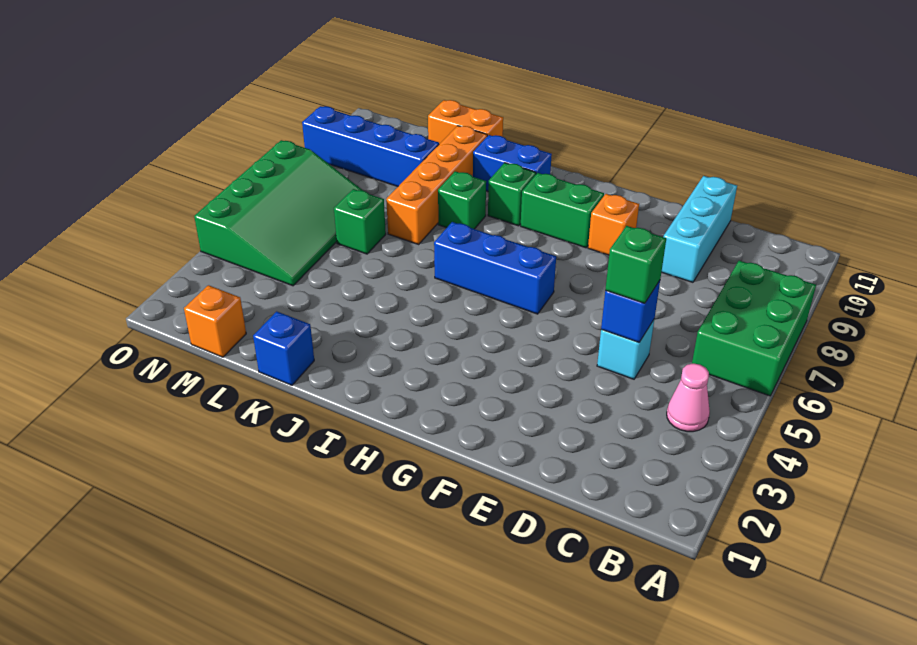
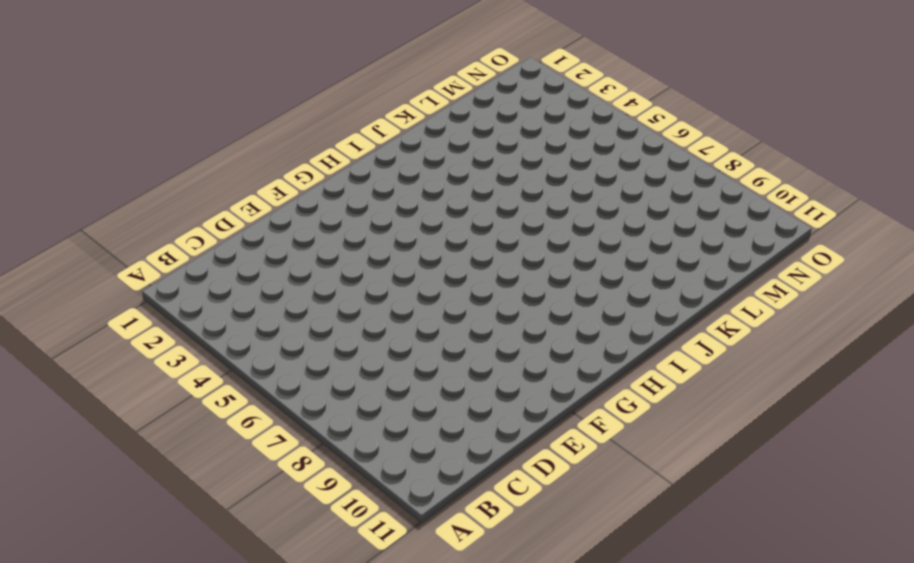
none -> green brick A6:B8 level 1
none -> pink cone B4 level 1
none -> cyan brick D5 level 1

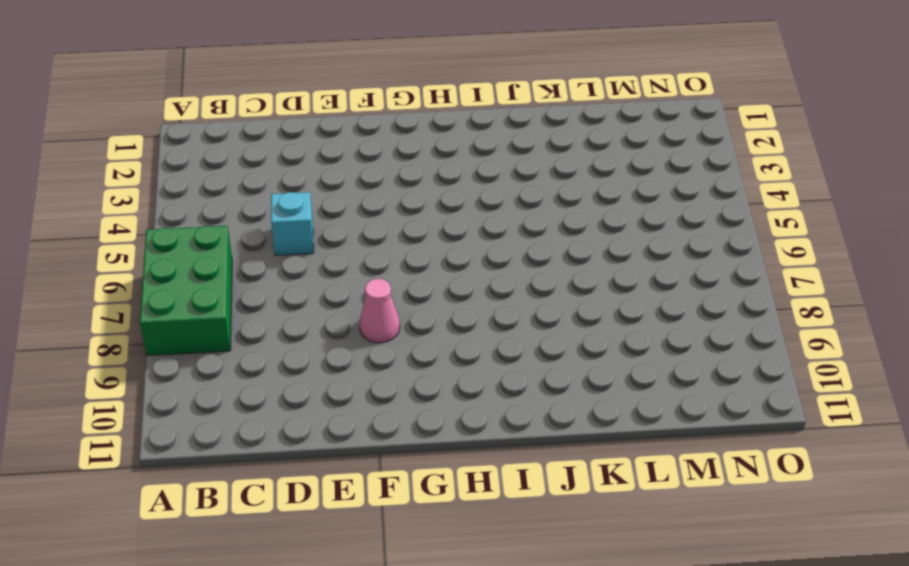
pink cone F8 level 1 -> pink cone B4 level 1
none -> cyan brick D9:D11 level 1
none -> orange brick F9 level 1
none -> blue brick G6:I6 level 1

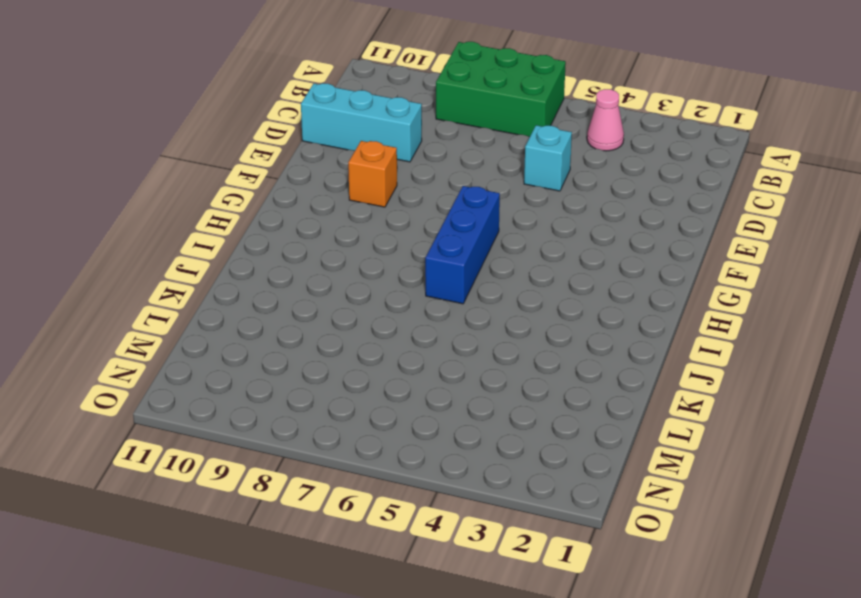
none -> green brick G9:H9 level 1
none -> green brick I9 level 1
none -> blue brick I10:J10 level 1

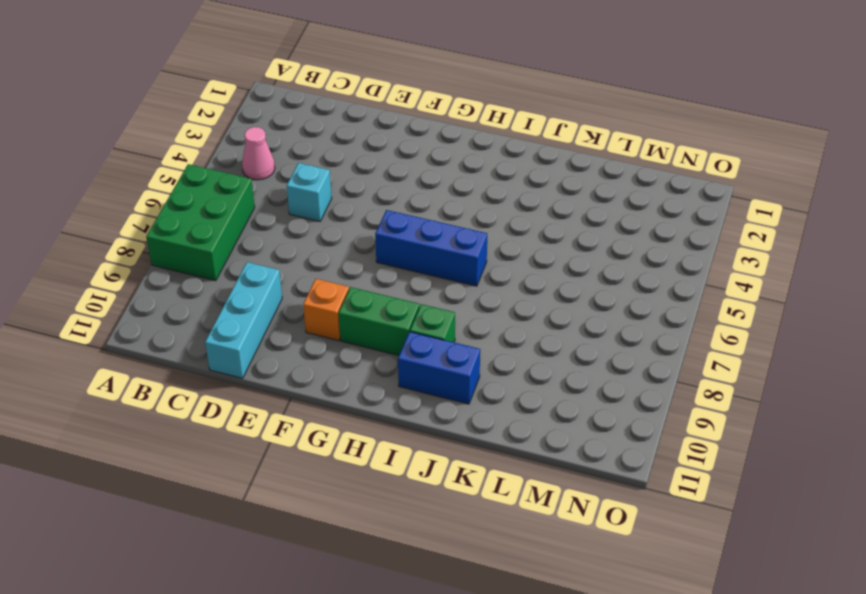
none -> green brick J8 level 1
none -> blue brick K1 level 1
none -> orange brick K7:K10 level 1

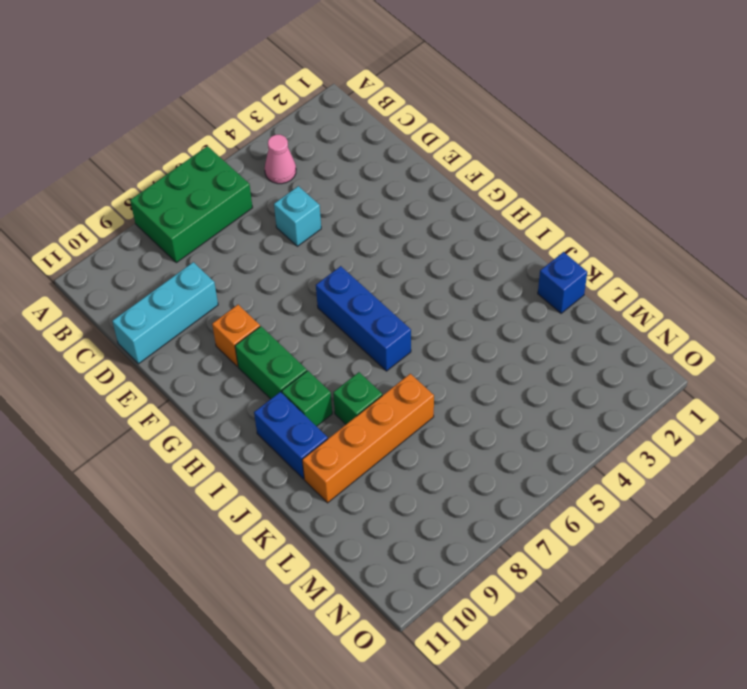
none -> orange brick K11:L11 level 1
none -> green brick L6 level 1
none -> blue brick L9:O9 level 1

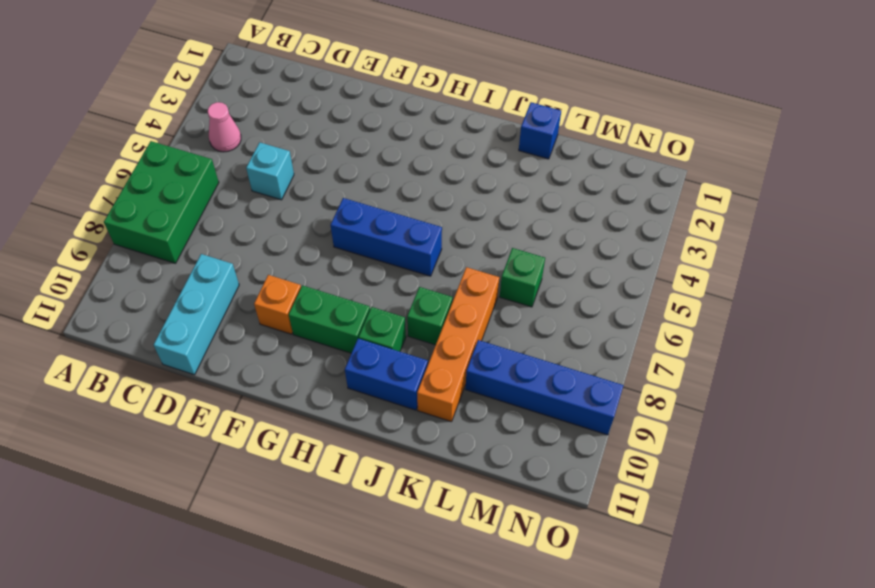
none -> orange brick K11:L11 level 1
none -> orange brick M1 level 1
none -> green slope M4:O7 level 1 top O

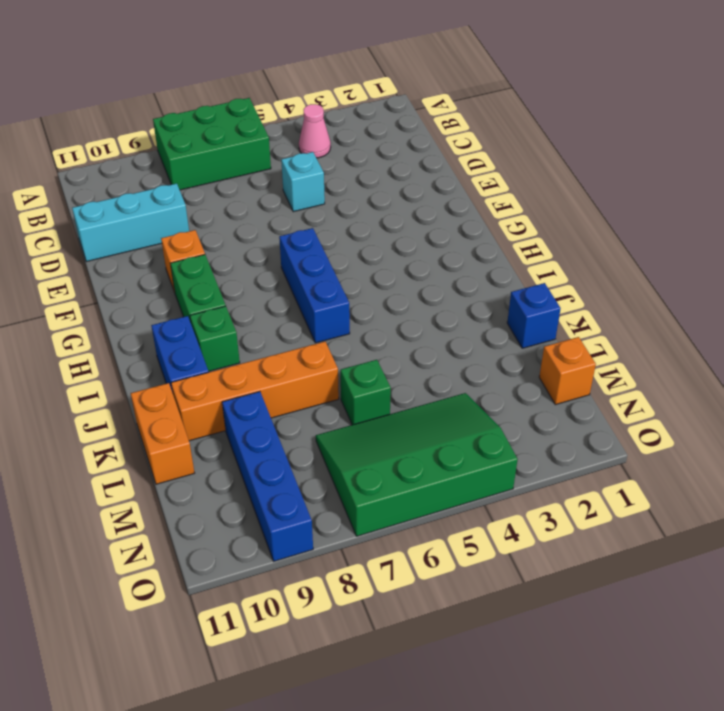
none -> green brick J8 level 1
none -> blue brick D5 level 2
none -> green brick D5 level 3

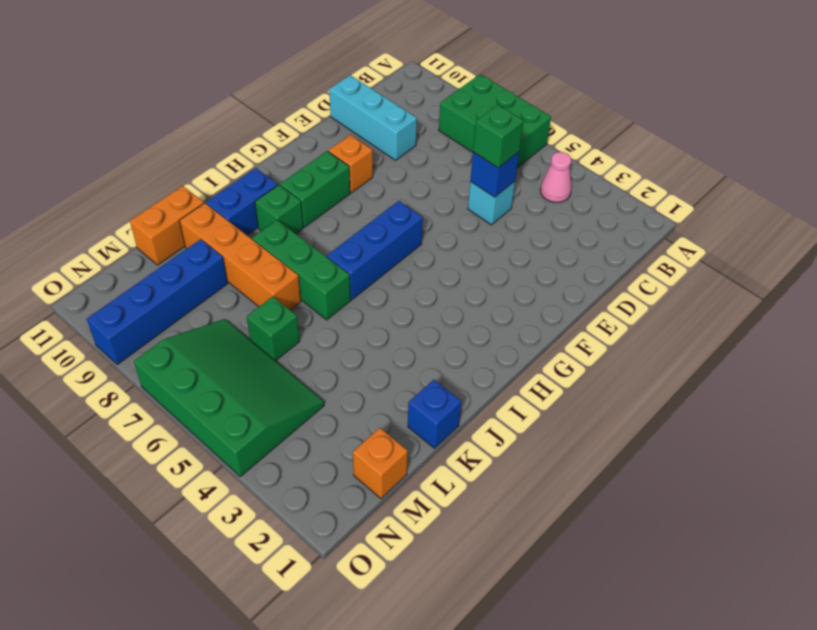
green brick J6:J8 level 1 -> green brick J8 level 1

